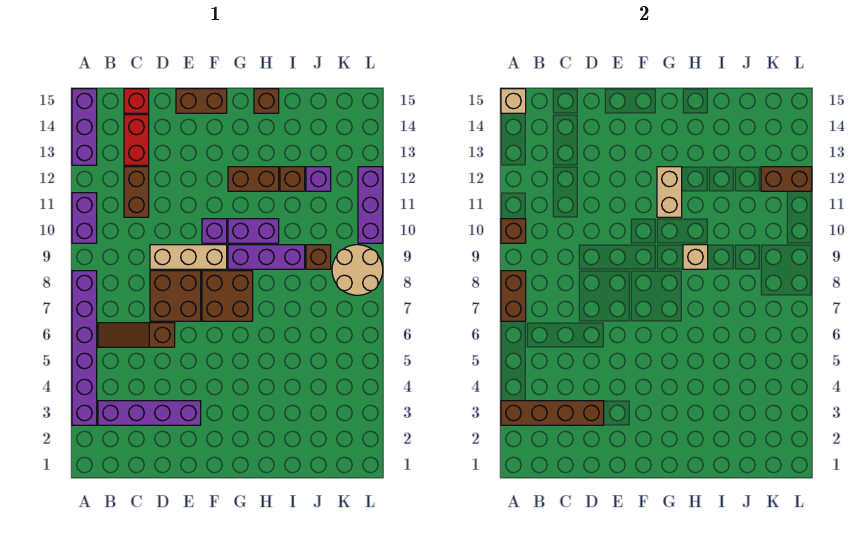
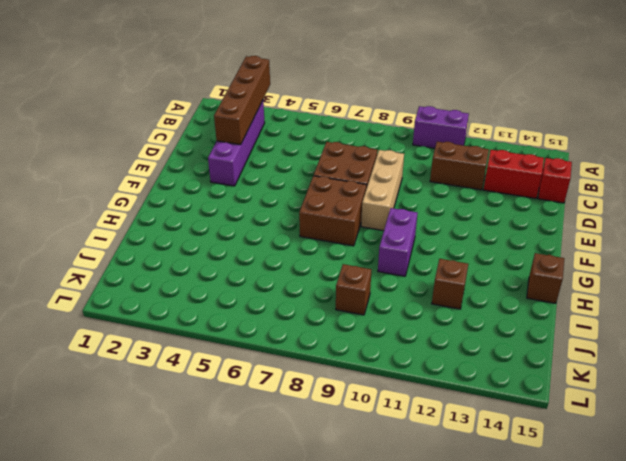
none -> purple brick A3:A8 level 1
none -> purple brick A13:A15 level 1
none -> brown slope B6:D6 level 1 top D

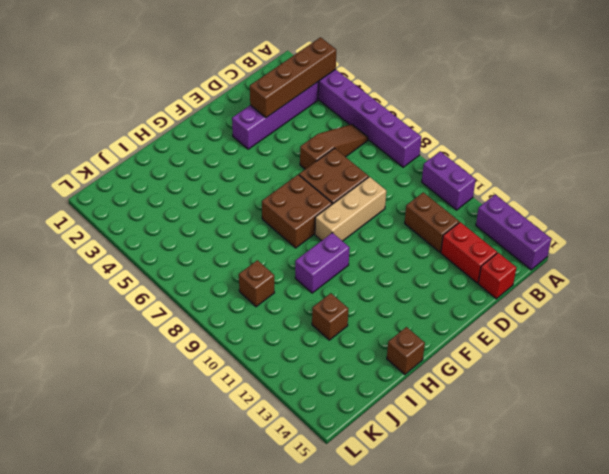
none -> brown brick E15:F15 level 1
none -> purple brick F10 level 1
none -> purple brick G9:I9 level 1

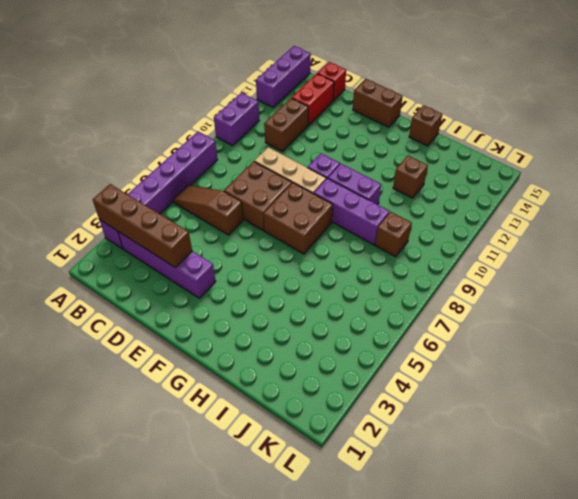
none -> brown brick G12:H12 level 1
none -> purple brick J12 level 1
none -> tan round brick K8:L9 level 1

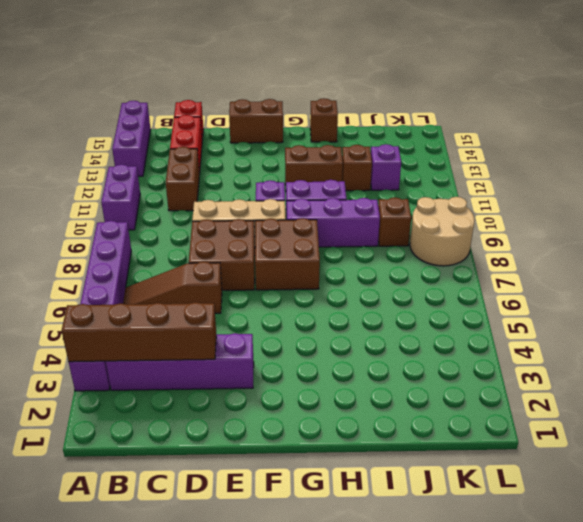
none -> purple brick L10:L12 level 1
none -> brown brick A7:A8 level 2
none -> brown brick A10 level 2

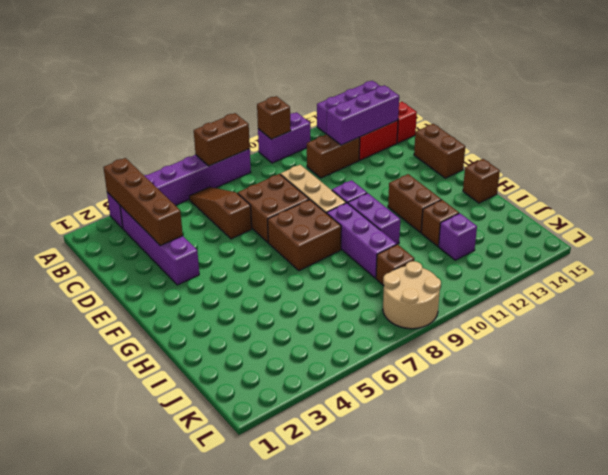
purple brick C12:C14 level 2 -> purple brick L10:L12 level 1
none -> tan brick A15 level 2
none -> tan brick G11:G12 level 2
none -> tan brick H9 level 2

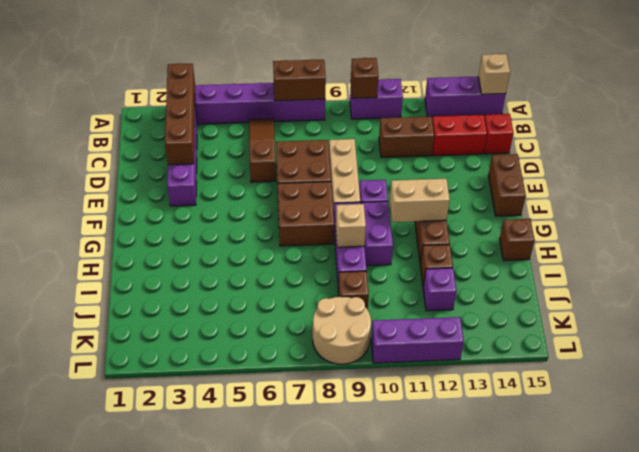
none -> brown brick K12:L12 level 2

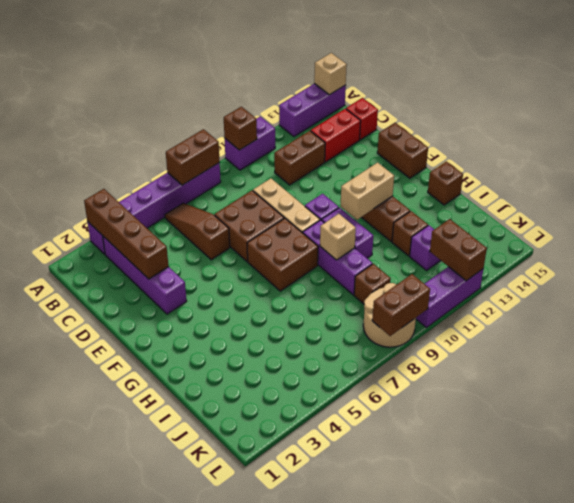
brown brick L8:L9 level 2 -> none

